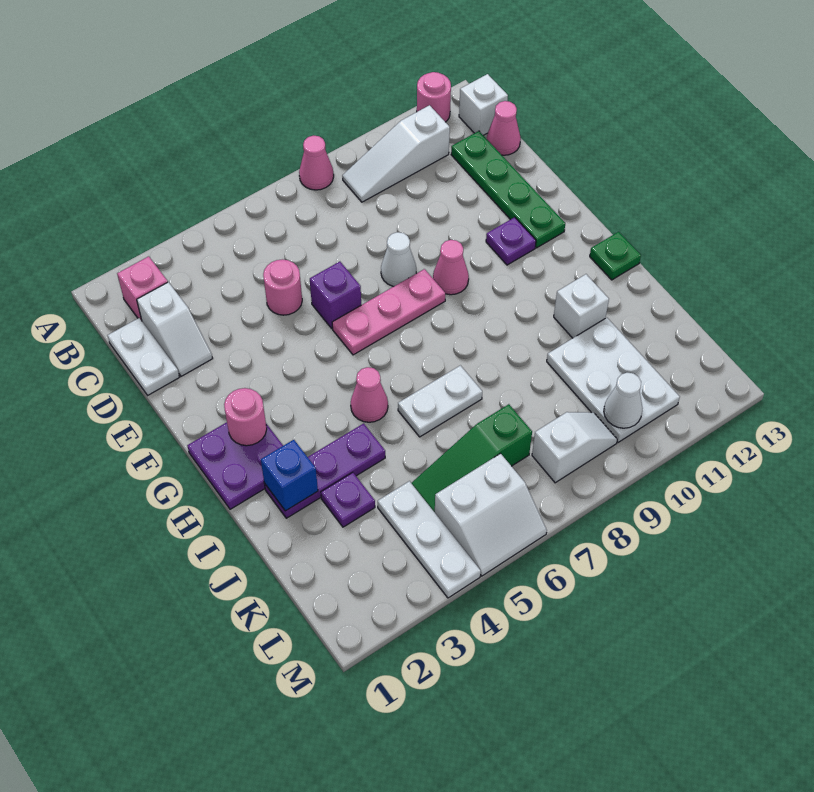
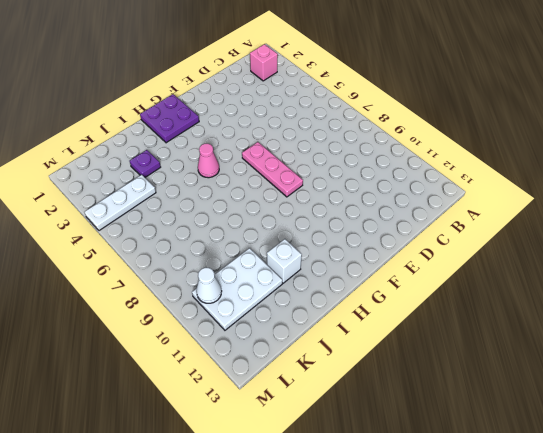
none -> pink cone A8 level 1
none -> pink round brick A12 level 1
none -> white slope B9:B11 level 1 top 11
none -> white brick B13 level 1

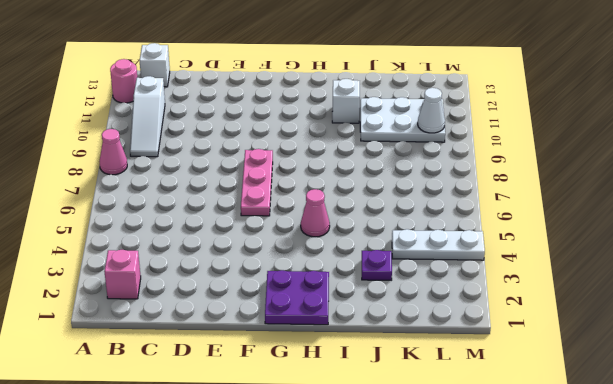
none -> white plate C1:D1 level 1
none -> white slope C2:D2 level 1 top C
none -> green plate C12:F12 level 1
none -> pink cone C13 level 1

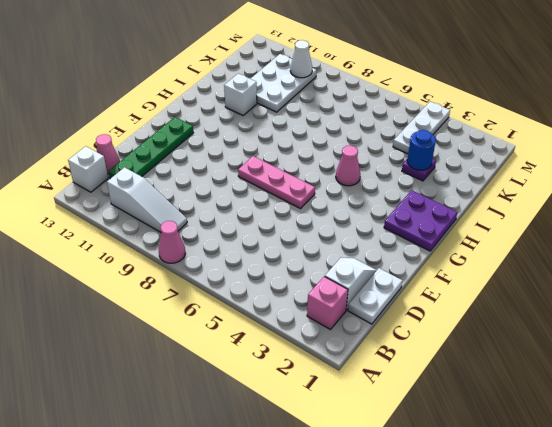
blue round brick J3 level 2 -> none
none -> pink round brick A12 level 1
none -> pink round brick D5 level 1
none -> purple brick E6 level 1
none -> white cone E8 level 1

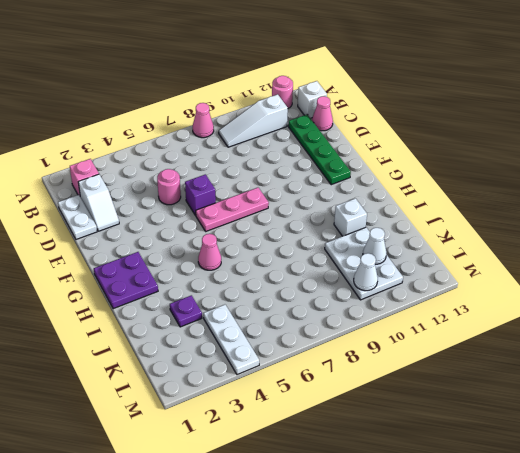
white cone K11 level 2 -> white cone E8 level 1
none -> pink cone F9 level 1
none -> purple plate F11 level 1
none -> green plate H13 level 1
none -> purple plate I2:I4 level 1

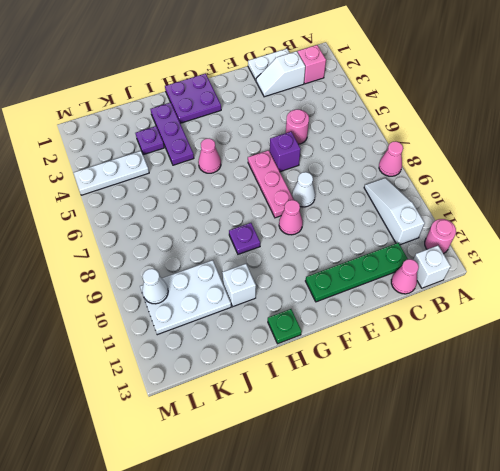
purple plate H9 level 1 -> purple plate F11 level 1
none -> white plate I6:I7 level 1
none -> green slope K5:K7 level 1 top 7
none -> white slope L5:M6 level 1 top L
none -> white slope L8:L9 level 1 top 8

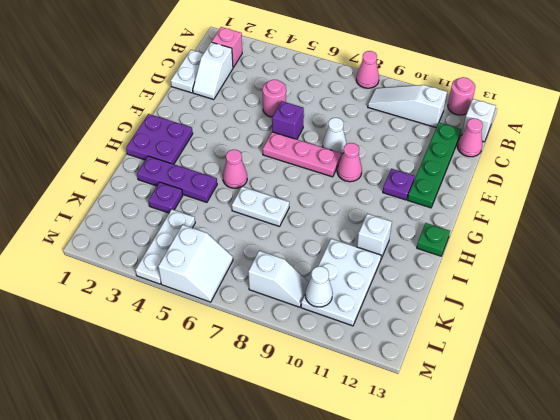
white slope L5:M6 level 1 top 5 -> white slope L5:M6 level 1 top L
none -> green slope K5:K7 level 1 top 7
none -> pink round brick G2 level 2
none -> blue brick I2 level 2

